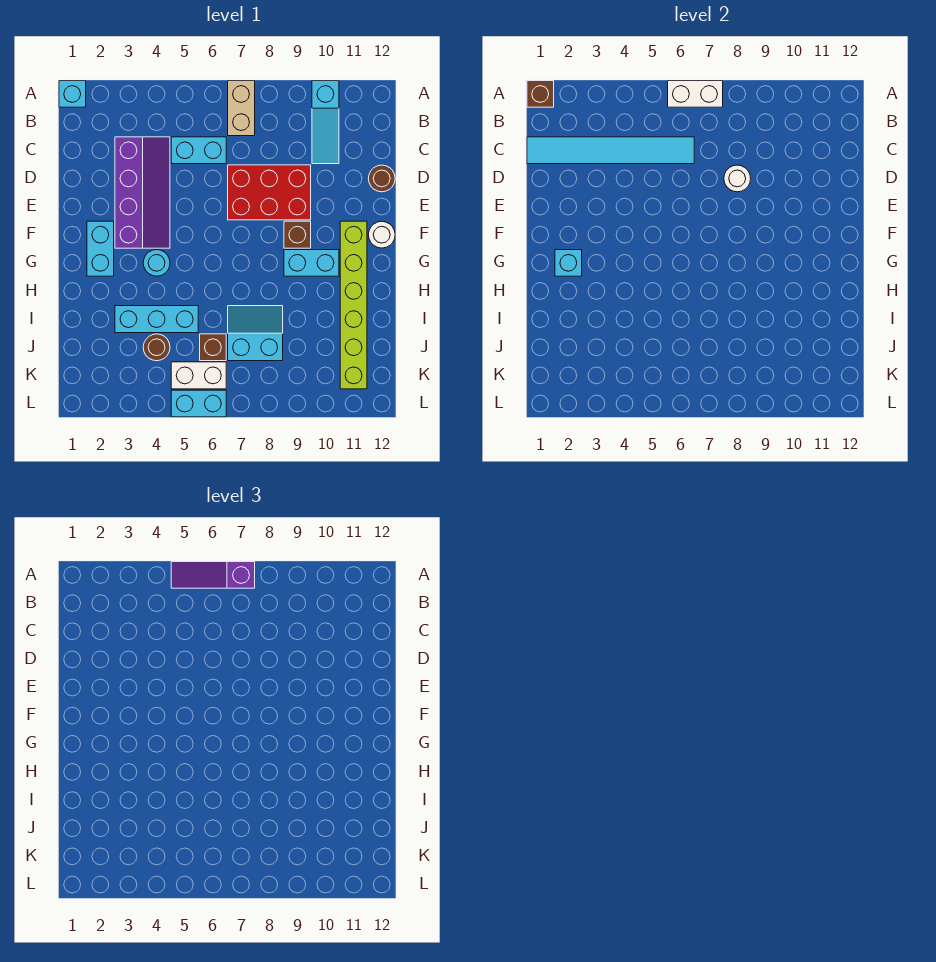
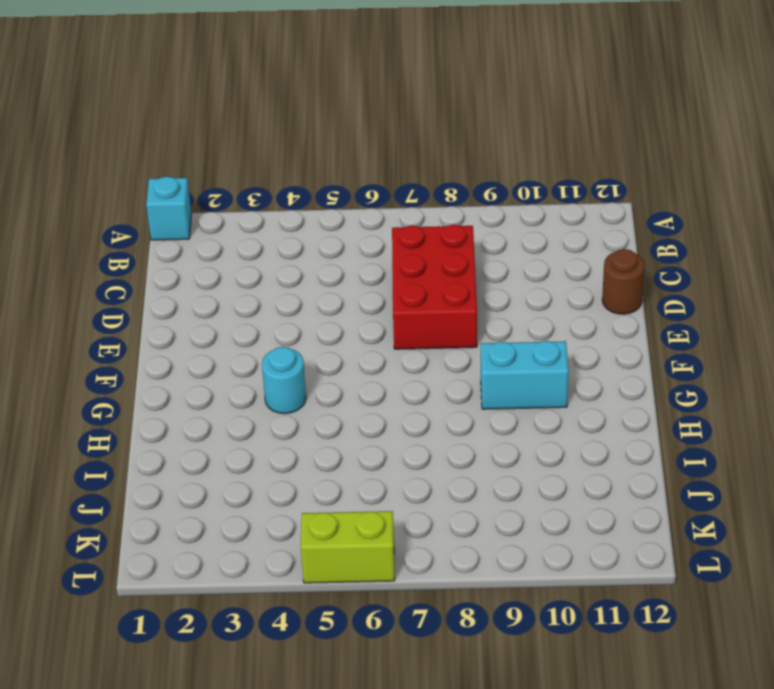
red brick C7:E8 level 1 -> red brick D7:E9 level 1
lime brick L5:L6 level 1 -> cyan brick L5:L6 level 1
none -> tan brick A7:B7 level 1
none -> cyan slope A10:C10 level 1 top A
none -> purple slope C3:F4 level 1 top 3

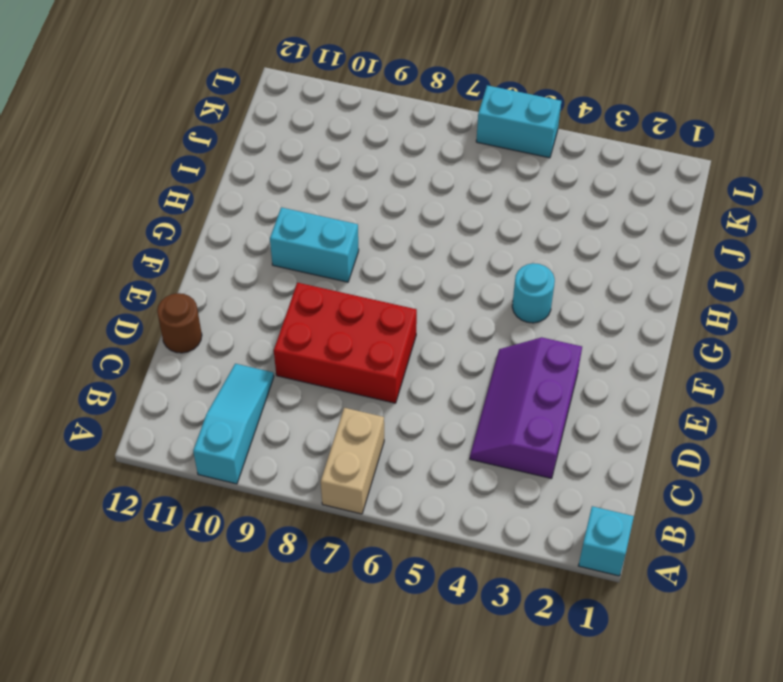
purple slope C3:E4 level 1 top 3 -> purple slope C3:F4 level 1 top 3
none -> cyan brick C5:C6 level 1
none -> cyan brick F2:G2 level 1
none -> brown brick F9 level 1

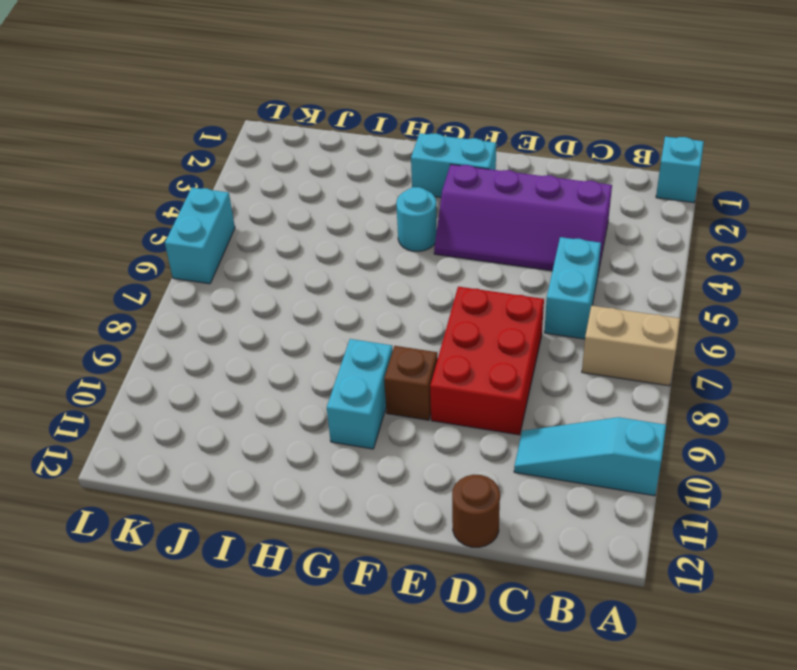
none -> lime brick F11:K11 level 1
none -> white round brick F12 level 1
none -> cyan brick I3:I5 level 1

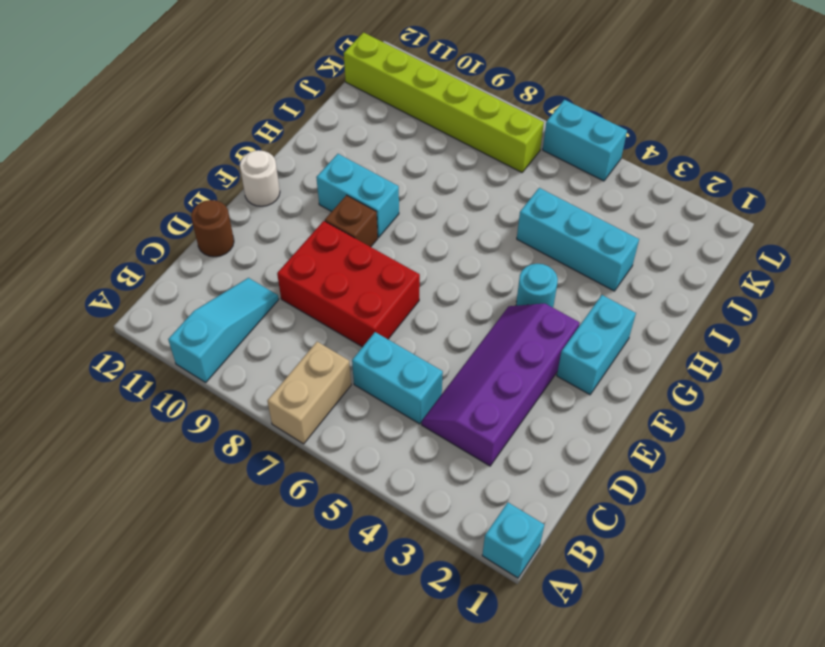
lime brick K7:K12 level 1 -> lime brick F11:K11 level 1
none -> cyan slope I7:J8 level 1 top J
none -> brown round brick J4 level 1
none -> brown brick J6 level 1

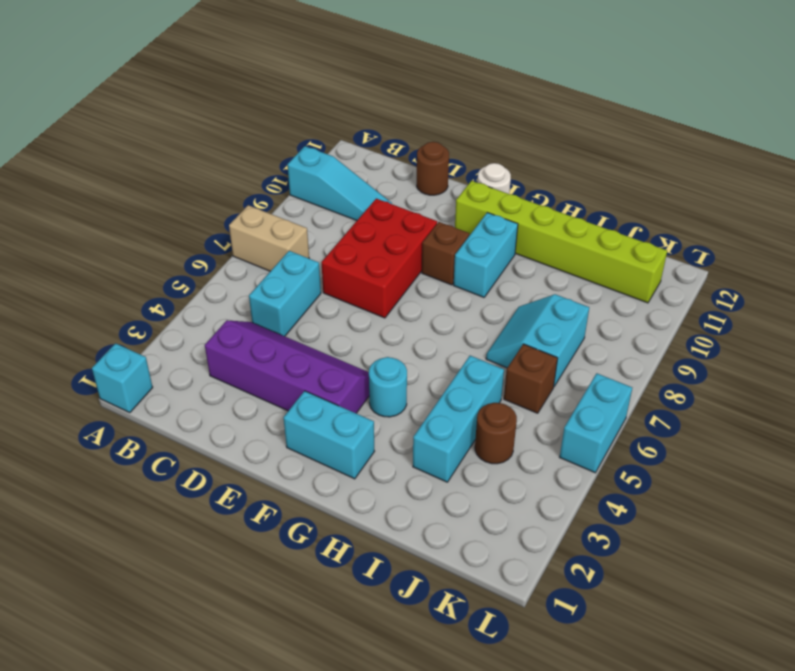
none -> white brick K5:K6 level 1
none -> brown brick A1 level 2
none -> white brick A6:A7 level 2

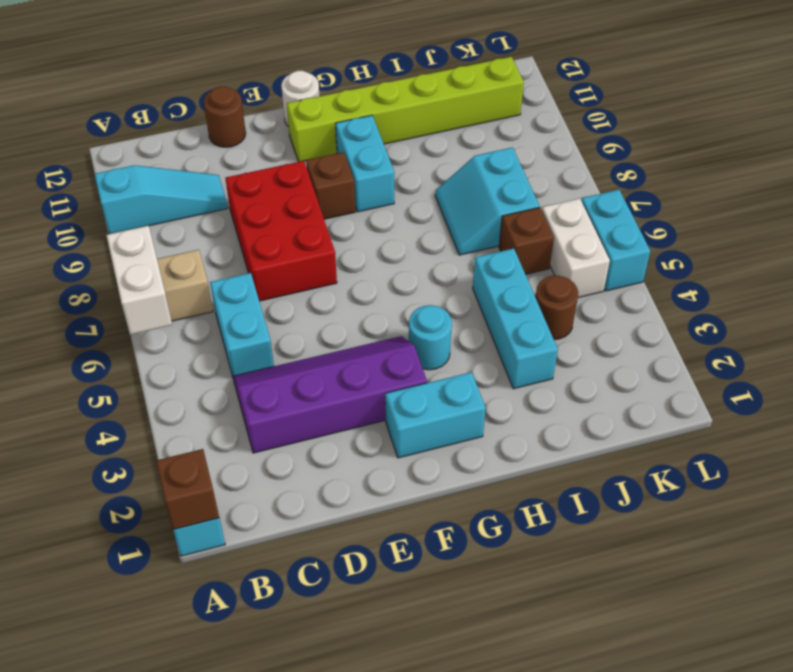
none -> cyan tile C1:C6 level 2
none -> white round brick D8 level 2
none -> cyan brick G2 level 2

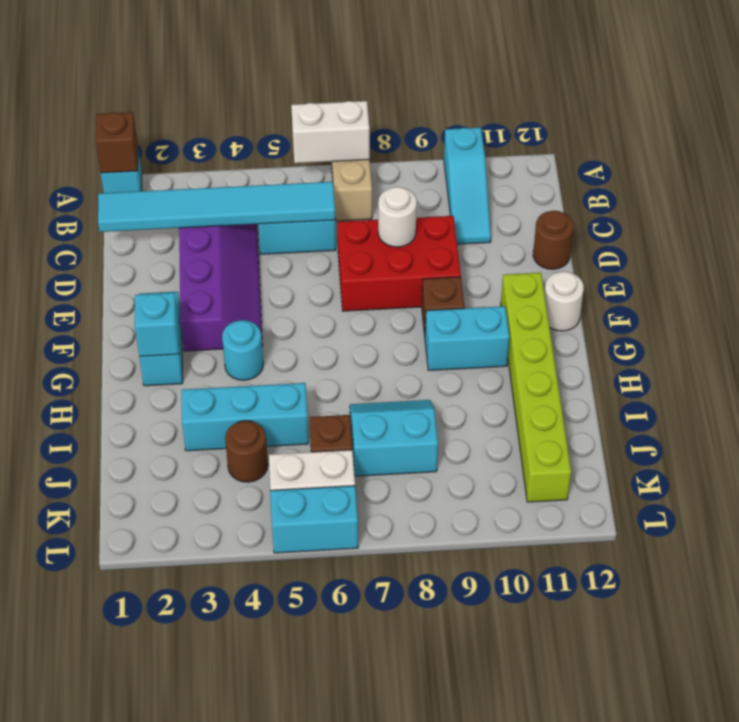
none -> purple slope A5:A7 level 3 top 7

